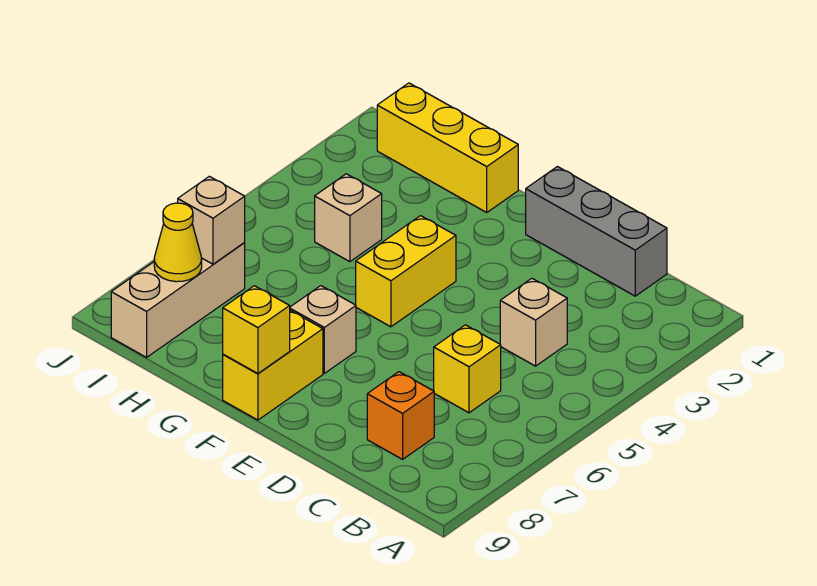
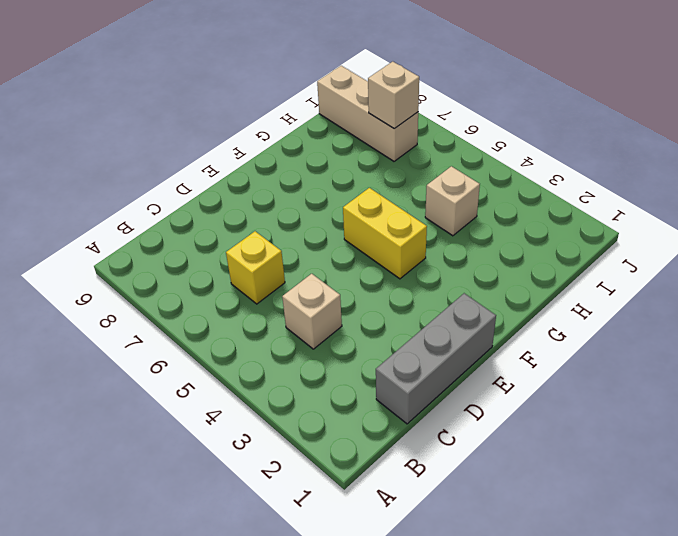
none -> orange brick C8 level 1
none -> tan brick F7 level 1
none -> yellow brick F8:F9 level 1

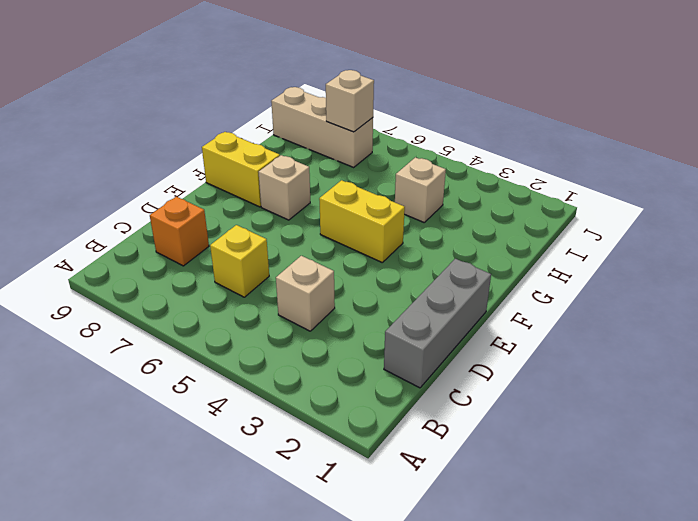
none -> yellow brick G1:I1 level 1
none -> yellow brick F9 level 2
none -> yellow cone I8 level 2

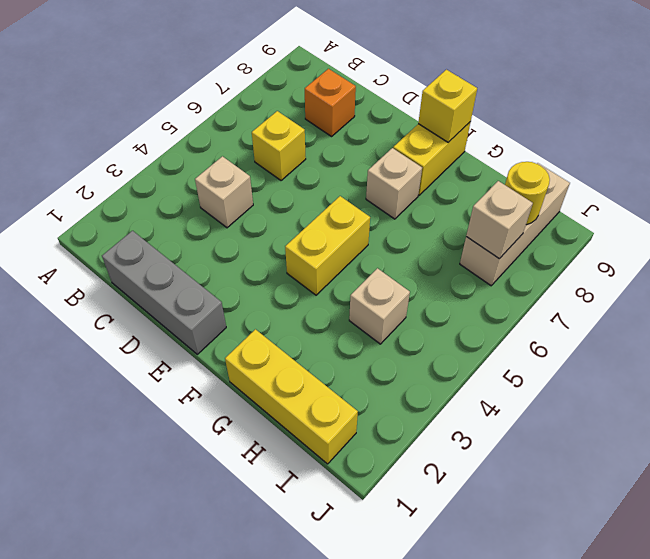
yellow round brick I8 level 2 -> yellow cone I8 level 2

